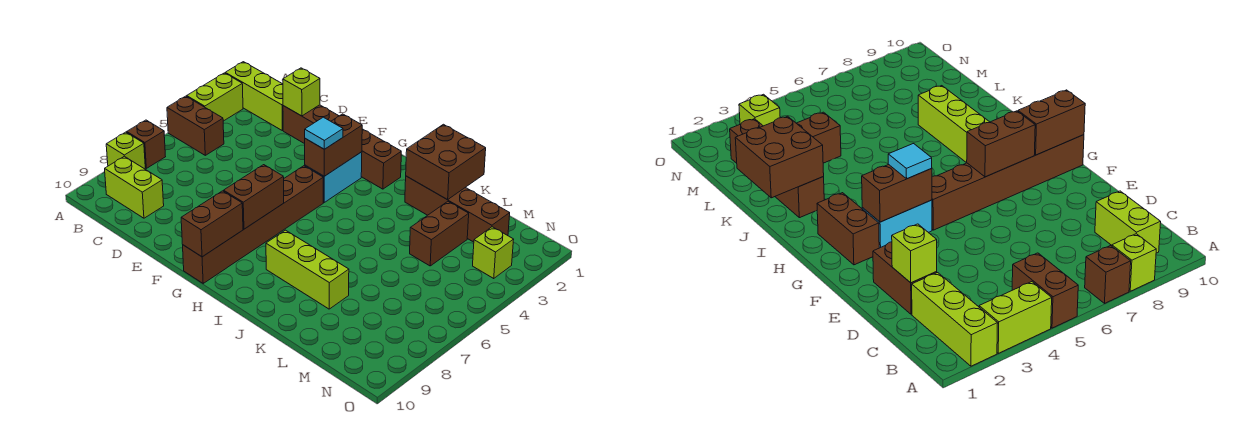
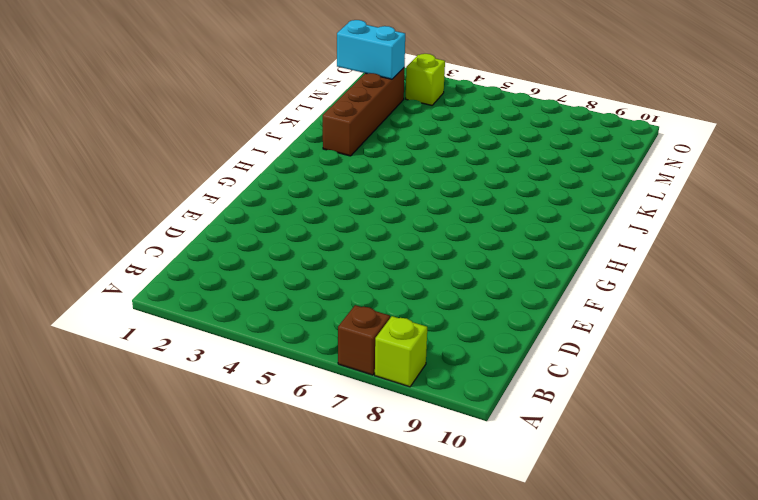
cyan brick M1:M2 level 2 -> cyan brick G3:G4 level 1
none -> lime brick A2:C2 level 1
none -> lime brick A3:A4 level 1
none -> brown brick A5:B5 level 1

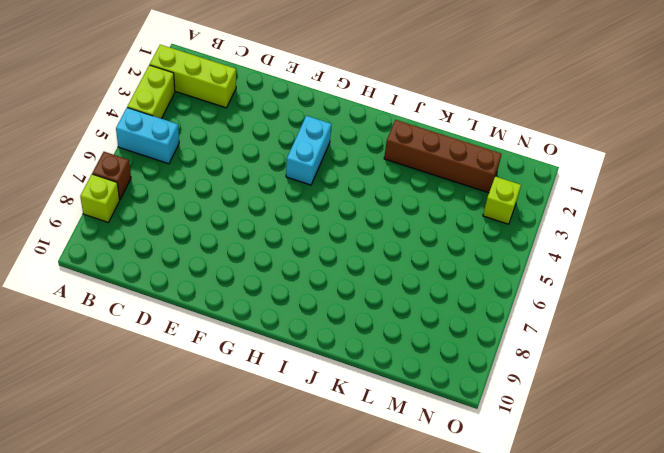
cyan brick A5:B5 level 1 -> brown brick A5:B5 level 1
none -> lime brick B9:C9 level 1
none -> brown brick D2:E2 level 1
none -> brown brick G2:H2 level 1

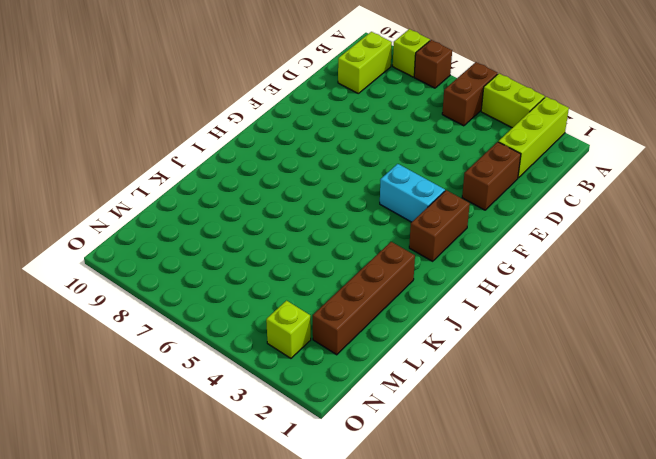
none -> brown brick G5:G10 level 1
none -> lime brick I8:K8 level 1
none -> brown brick L3:L4 level 1

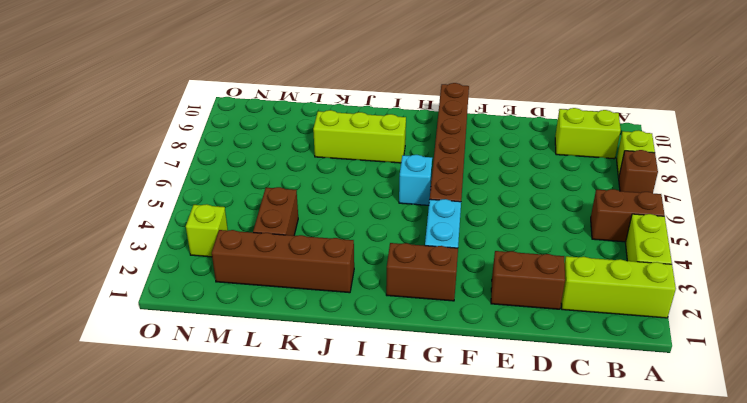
cyan brick H6 level 1 -> none
none -> lime brick D2 level 2
none -> brown brick G3:G4 level 2
none -> brown brick G7:G8 level 2

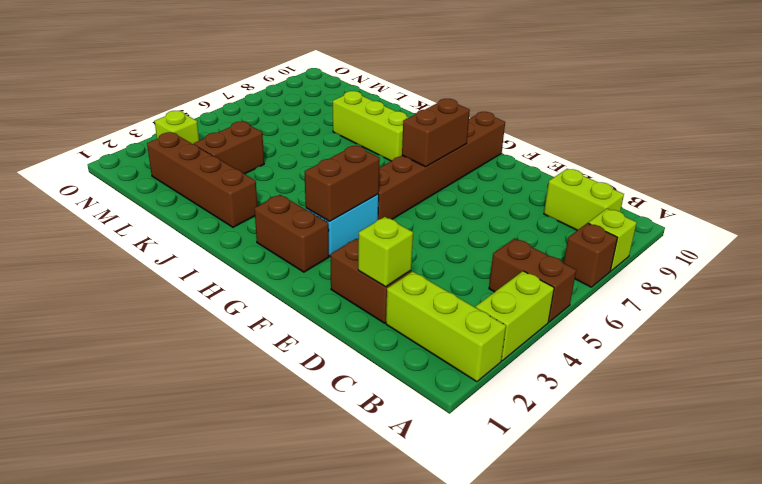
none -> brown brick G9:G10 level 2
none -> brown brick J1:K2 level 2
none -> cyan tile G4 level 3

